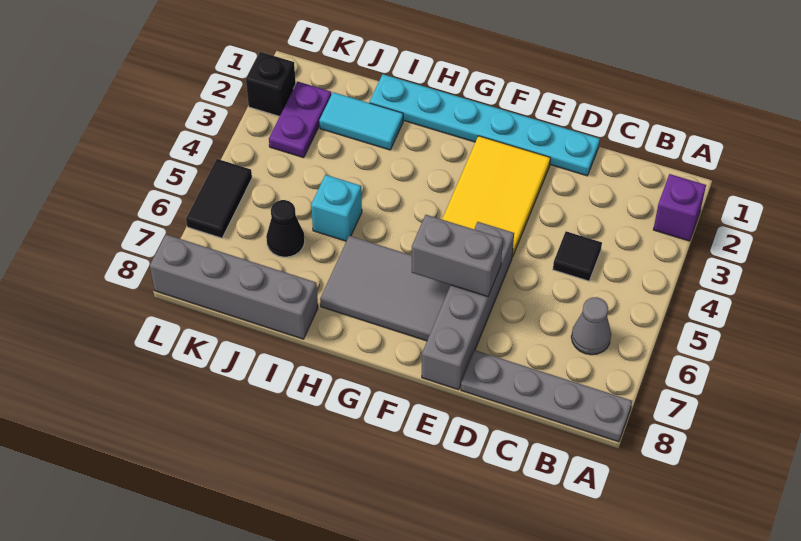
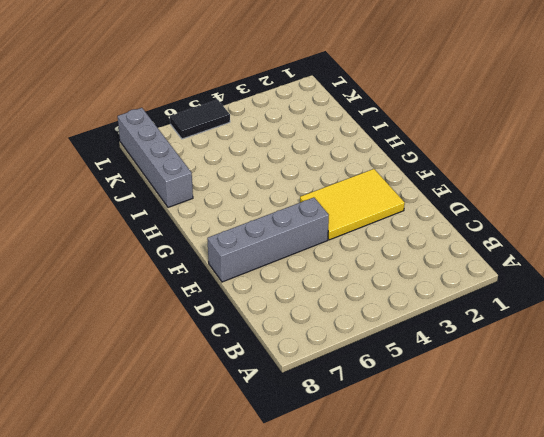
none -> purple brick A2 level 1
none -> grey plate A8:D8 level 1
none -> grey cone B6 level 1

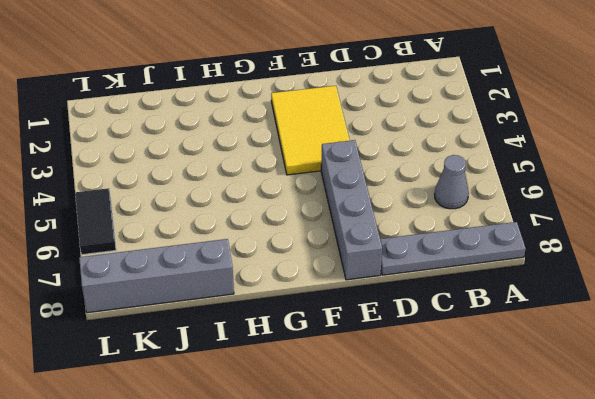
none -> purple brick A2 level 1
none -> black tile C4 level 1
none -> cyan plate D1:I1 level 1

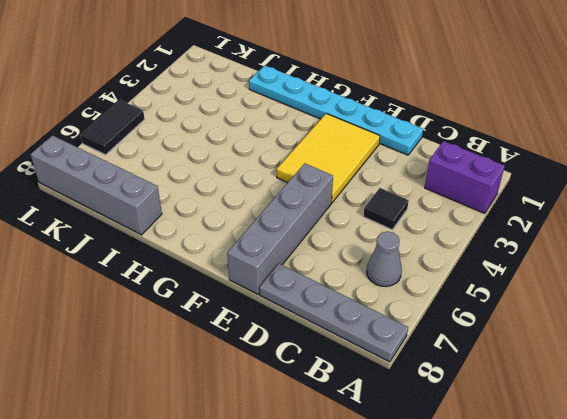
purple brick A2:B2 level 1 -> purple brick A2 level 1
none -> grey tile F6:H7 level 1
none -> cyan tile I2:J2 level 1
none -> cyan brick I5 level 1

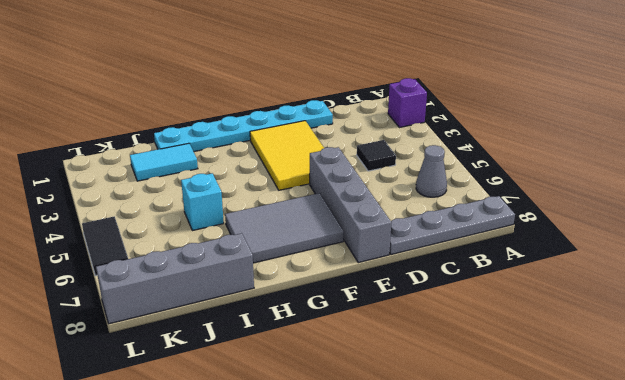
none -> black cone J6 level 1
none -> purple plate K2:K3 level 1
none -> black brick L2 level 1

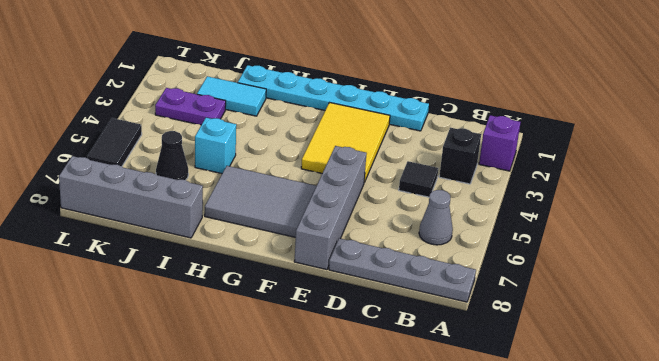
black brick B3 level 1 -> black brick L2 level 1
purple plate J3:K3 level 1 -> purple plate K2:K3 level 1
none -> grey brick E6:F6 level 2

